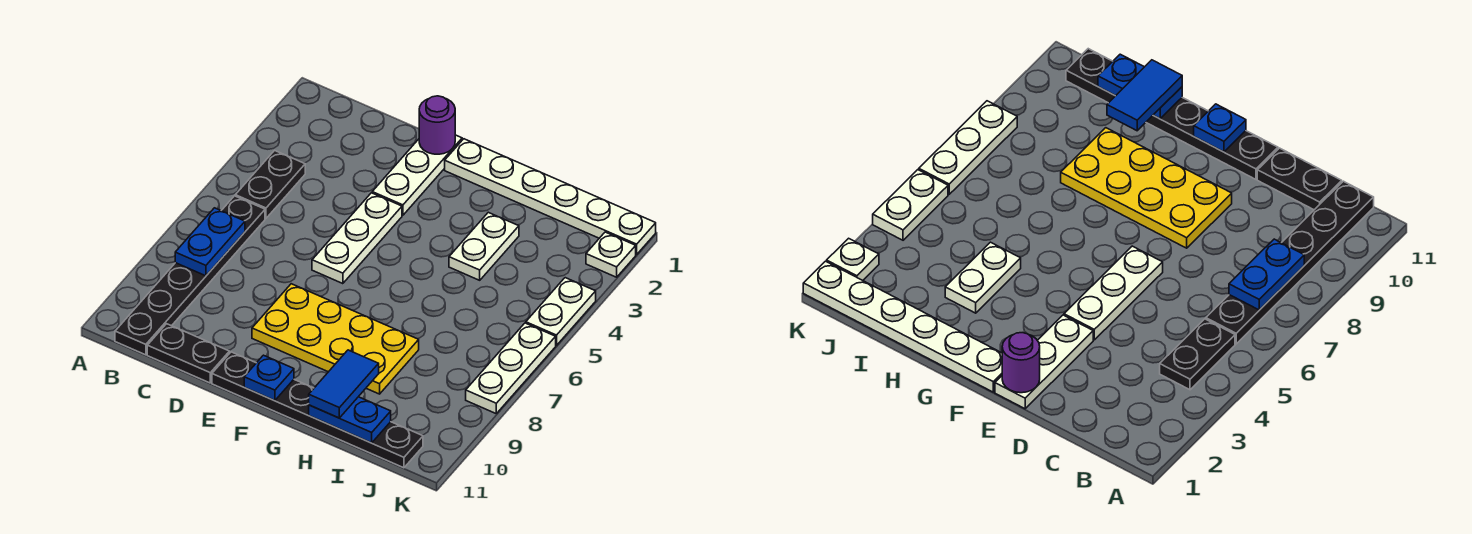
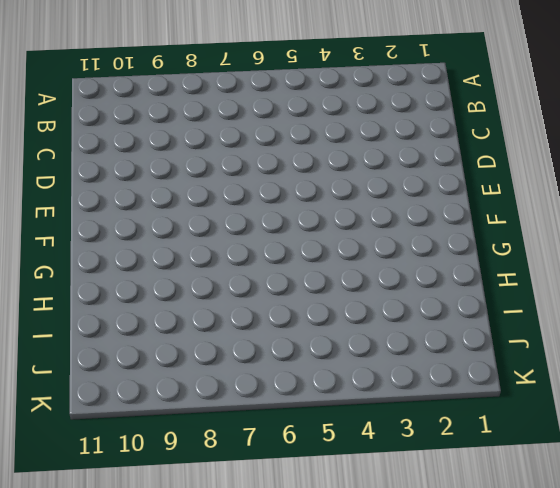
none -> black plate B4:B5 level 1
none -> black plate B6:B11 level 1
none -> black plate C11:D11 level 1

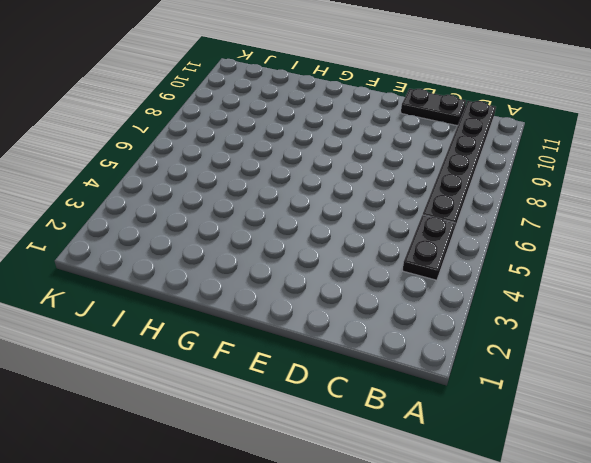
none -> white plate E1:E3 level 1
none -> white plate E4:E6 level 1
none -> yellow plate E8:H9 level 1

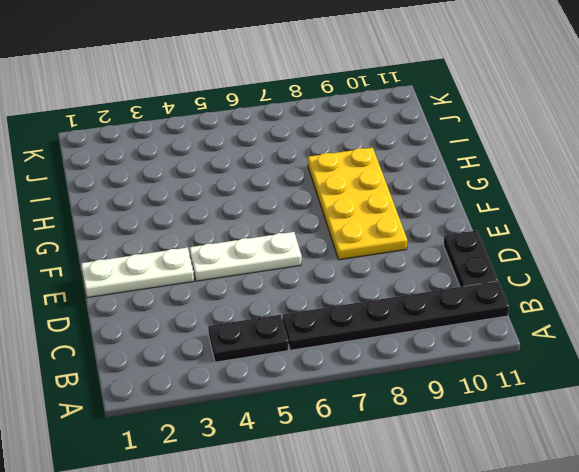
none -> black plate E11:J11 level 1
none -> white plate F1:K1 level 1
none -> white plate H3:H4 level 1

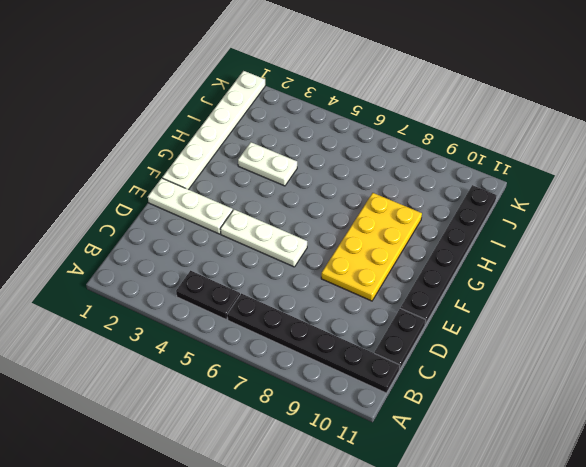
none -> white plate K2 level 1
none -> white plate K4:K5 level 1
none -> white plate K6:K8 level 1

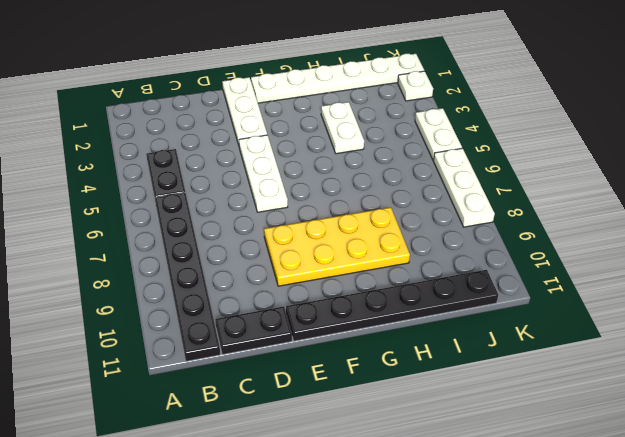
none -> blue plate B7:B8 level 2
none -> purple round brick E1 level 2
none -> blue plate F11 level 2

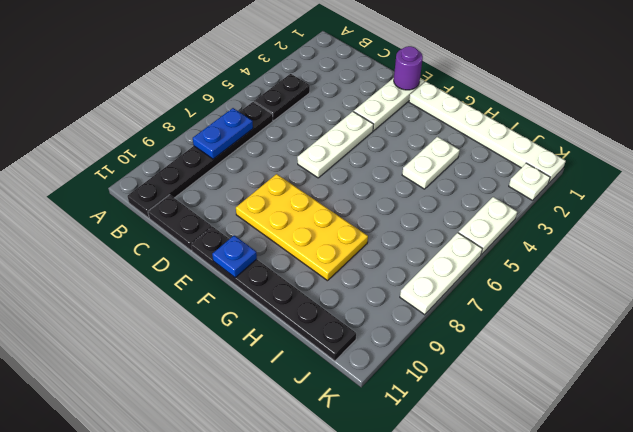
none -> blue plate H11:I11 level 2
none -> blue tile H10:H11 level 3

